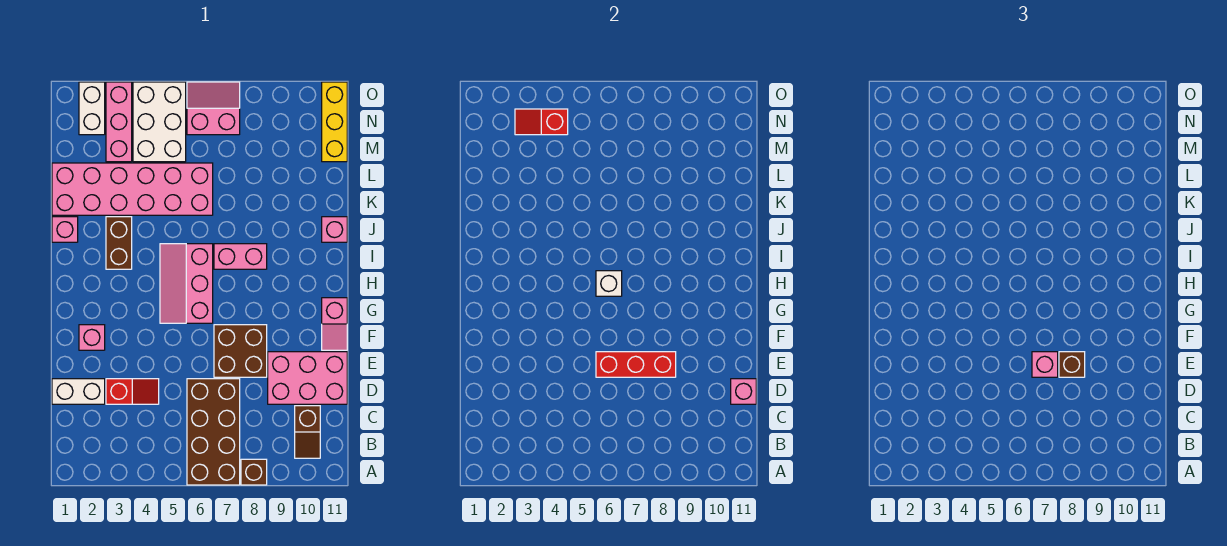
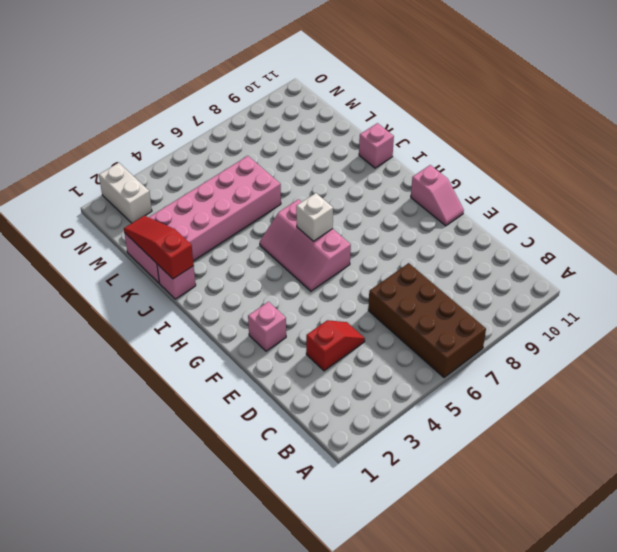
red slope J1:L1 level 2 top J -> none
none -> brown brick A8 level 1
none -> brown slope B10:C10 level 1 top C
none -> white brick D1:D2 level 1

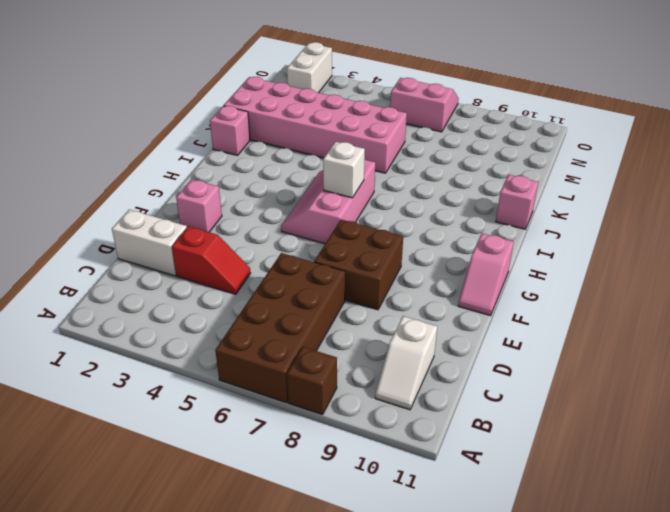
white slope B10:C10 level 1 top C -> brown slope B10:C10 level 1 top C
none -> pink brick D9:E11 level 1
none -> brown brick I3:J3 level 1
none -> pink brick I7:I8 level 1

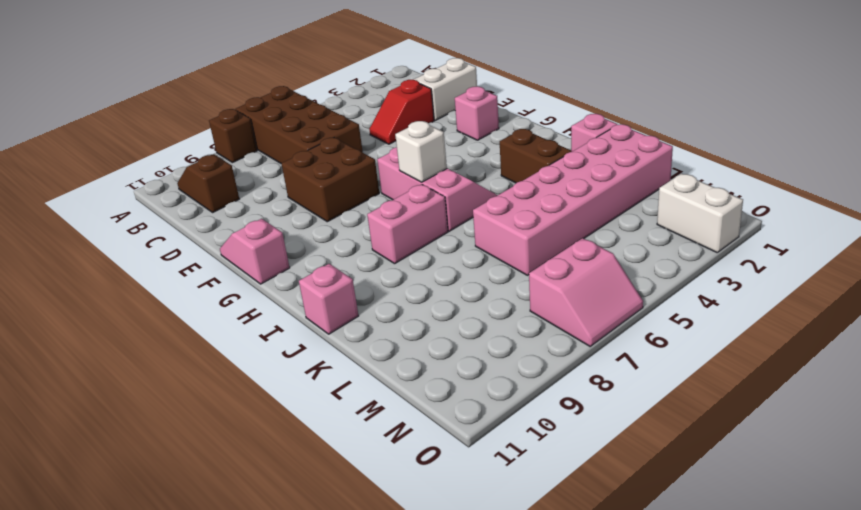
none -> pink brick D9:E11 level 1
none -> pink brick M3:O3 level 1
none -> white brick M4:O5 level 1

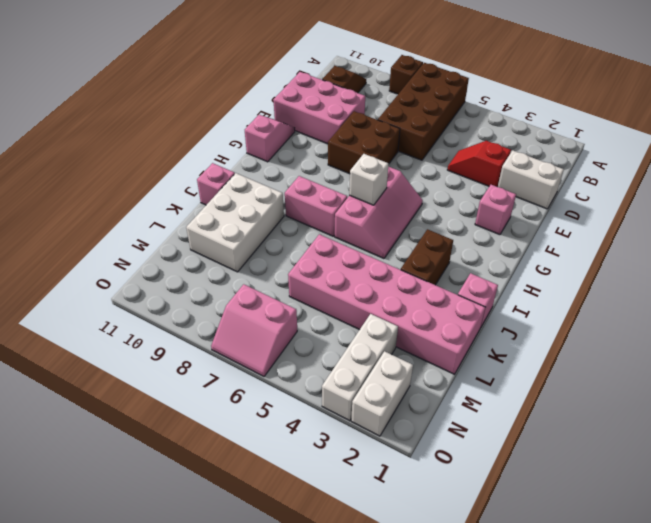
white brick J9:L10 level 1 -> white brick M4:O5 level 1
white brick M3:O3 level 1 -> pink brick M3:O3 level 1
none -> yellow brick M11:O11 level 1
none -> pink brick D11 level 2
none -> red brick E6:E8 level 2

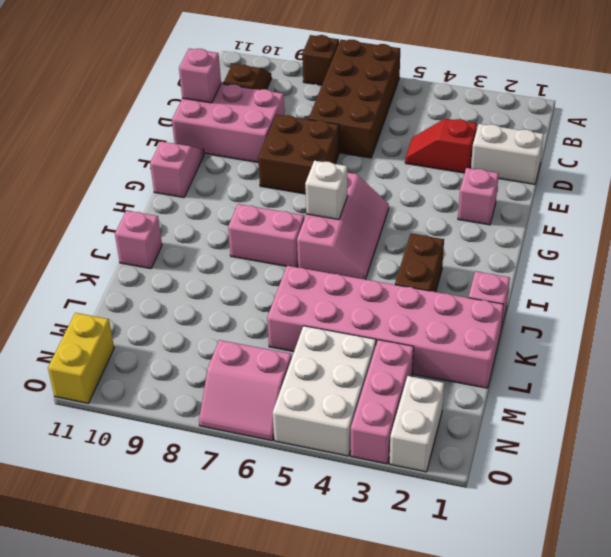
yellow brick N11:O11 level 1 -> yellow brick M11:O11 level 1
none -> red brick E6:E8 level 2
none -> red slope N3:N4 level 2 top 4
none -> pink brick E7 level 3

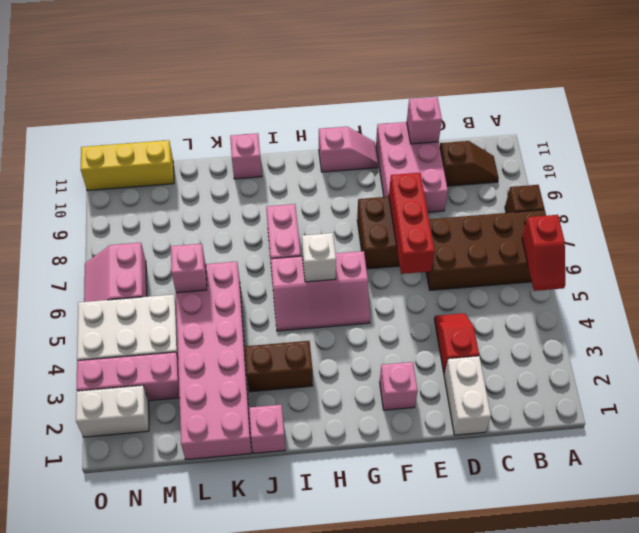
red slope A5:A6 level 2 top 6 -> red slope N3:N4 level 2 top 4
pink brick L6 level 2 -> pink brick E7 level 3
none -> brown brick E8 level 3

